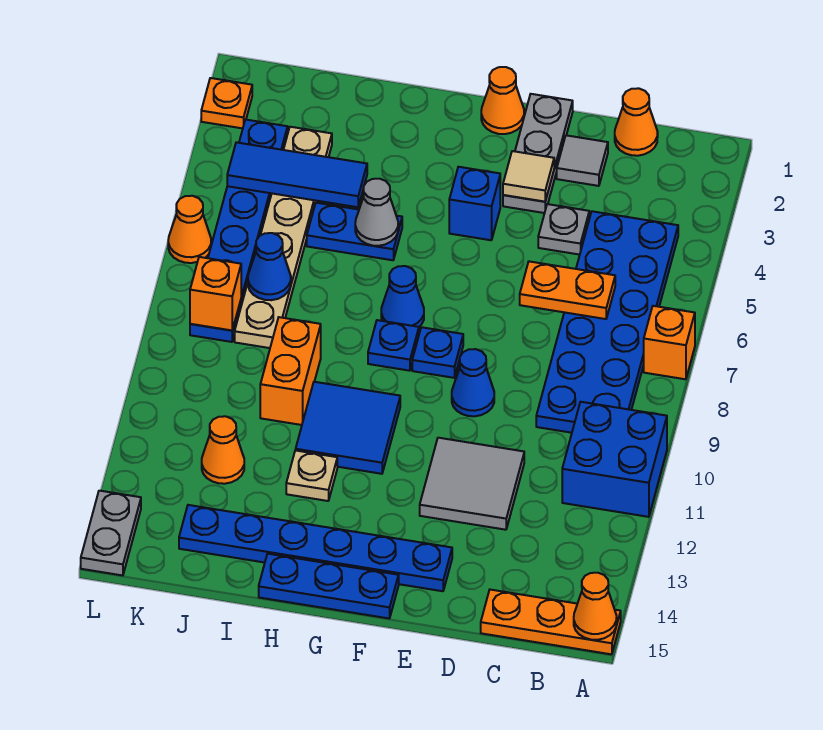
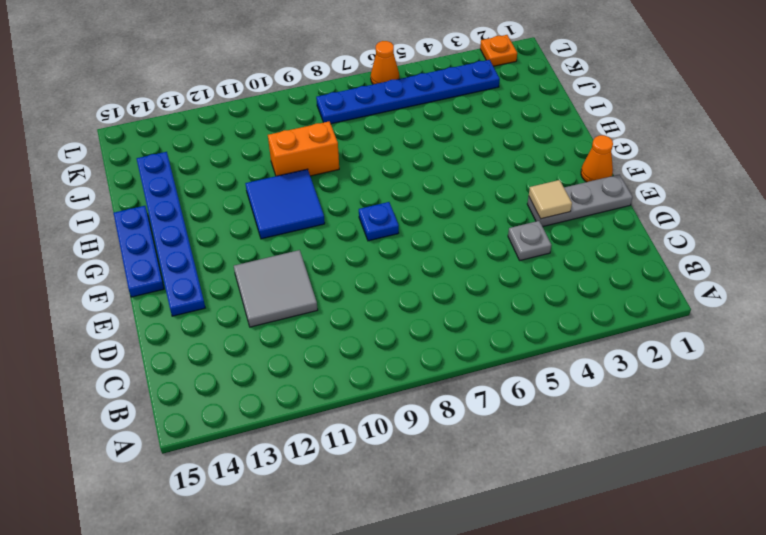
none -> orange brick A7 level 1
none -> blue brick A10:B11 level 1
none -> orange plate A15:C15 level 1
none -> blue plate B4:C9 level 1

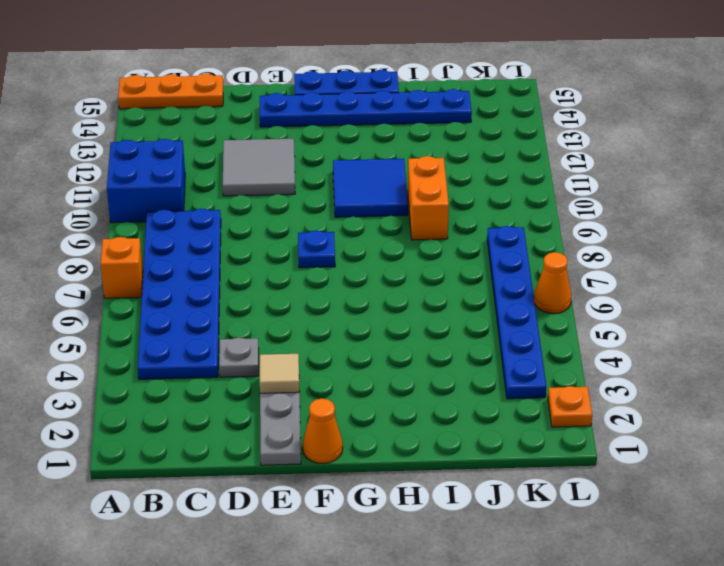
none -> orange cone C1 level 1
none -> grey tile D2 level 1
none -> blue cone E9 level 1
none -> blue brick F4 level 1

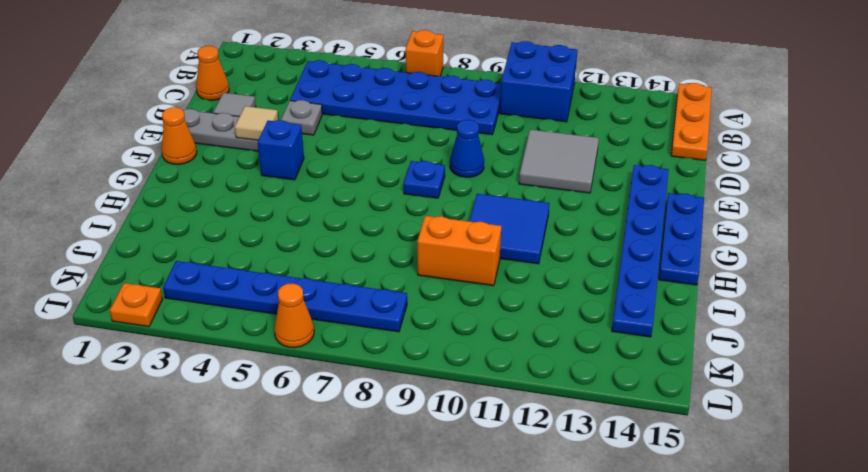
none -> blue cone G7 level 1
none -> blue plate G8 level 1
none -> blue plate H5:I5 level 1
none -> tan plate H12 level 1

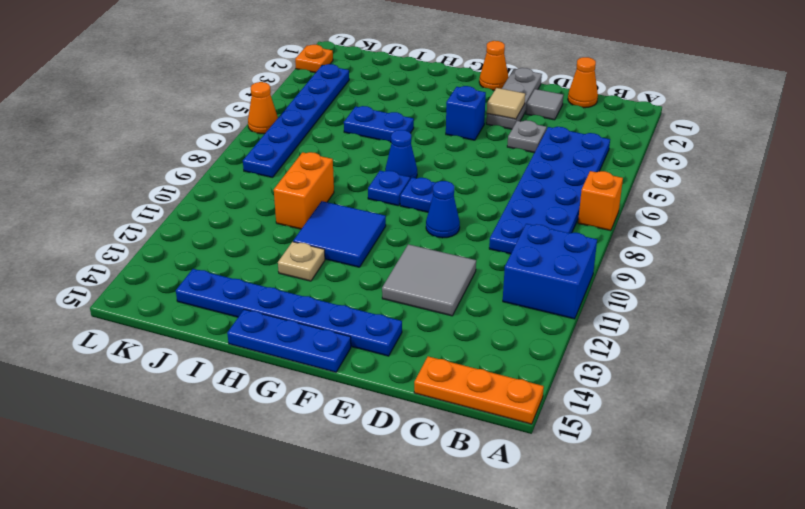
none -> tan plate J3:J8 level 1
none -> orange cone J12 level 1
none -> grey plate L14:L15 level 1
none -> orange cone A15 level 2

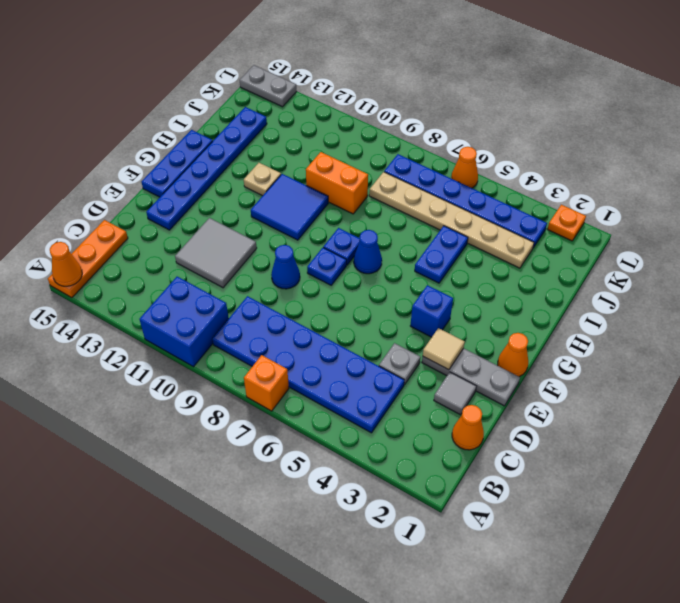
none -> orange cone J12 level 1
none -> orange plate C6:D6 level 2
none -> grey cone H5 level 2
none -> blue tile I4:K4 level 2

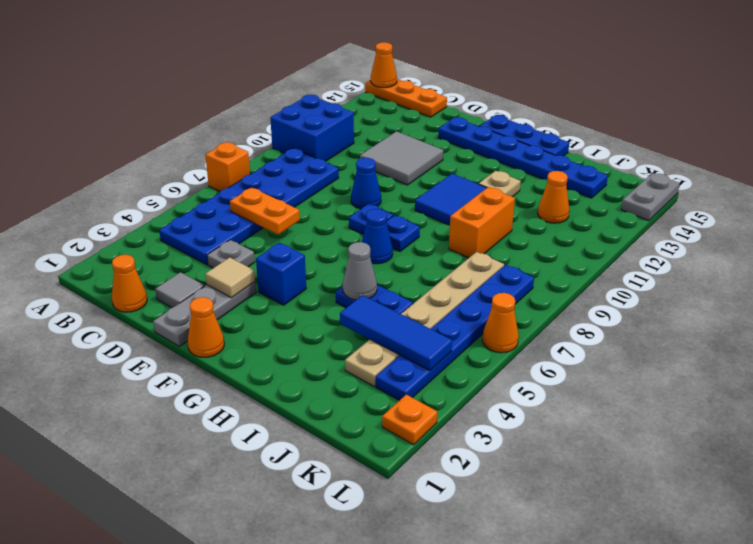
none -> blue cone J7 level 2
none -> orange brick K8 level 2

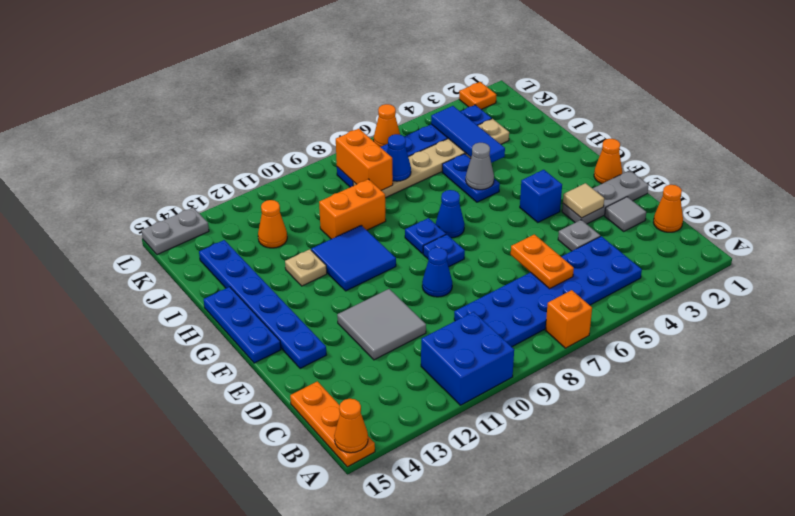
orange brick J8:K8 level 2 -> orange brick K8 level 2

